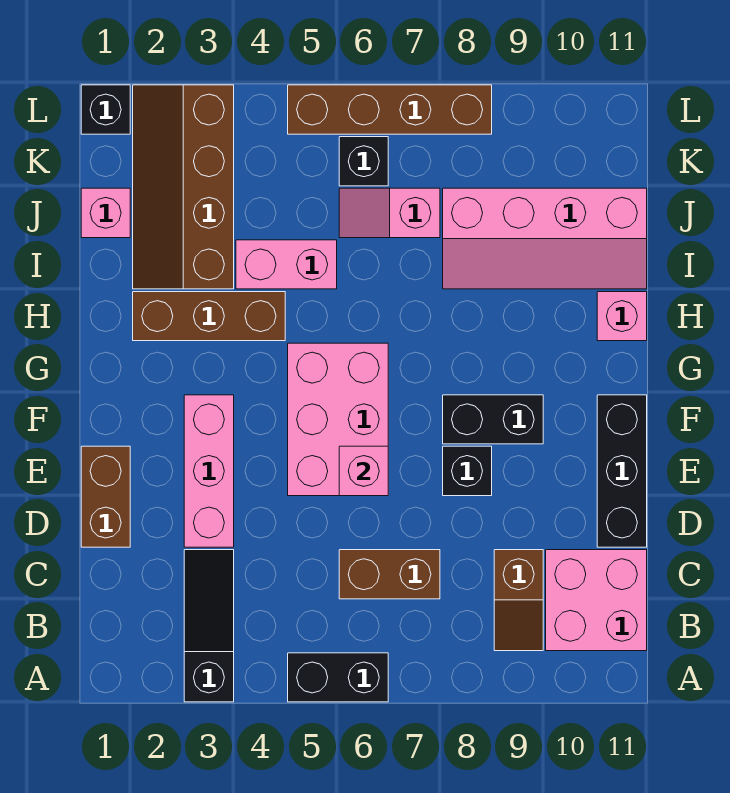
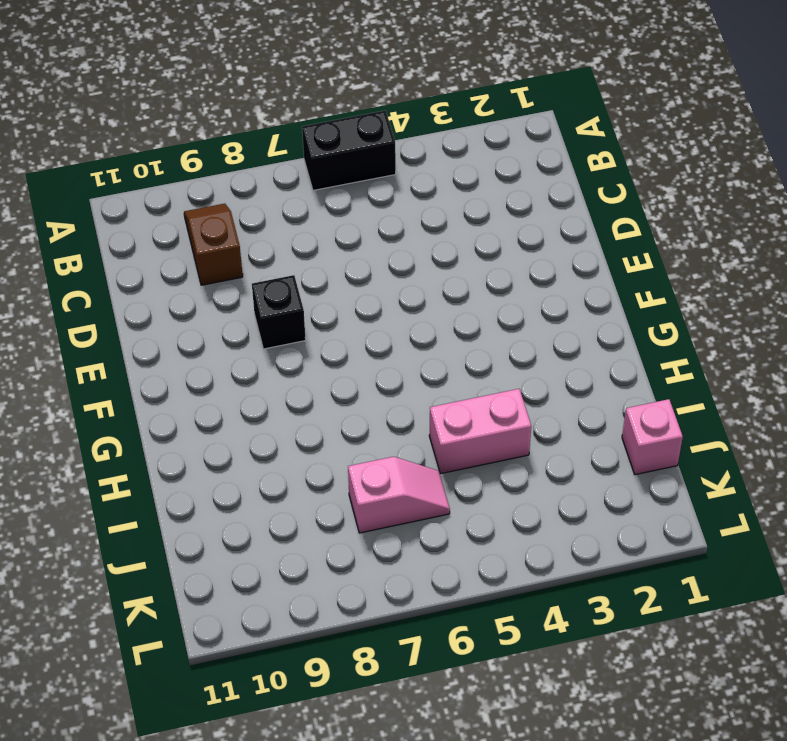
none -> black slope A3:C3 level 1 top A
none -> pink brick B10:C11 level 1
none -> brown brick C6:C7 level 1

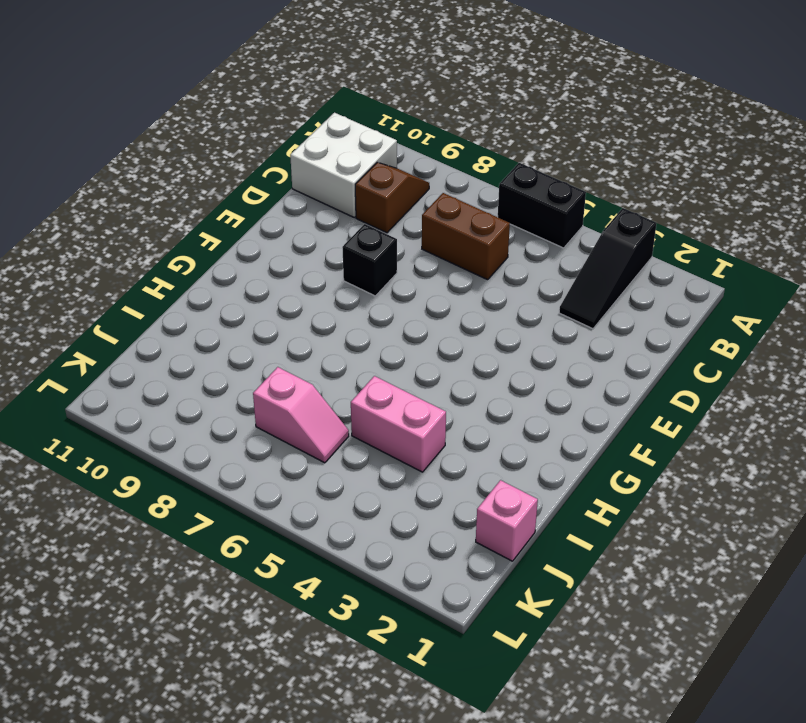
white brick B10:C11 level 1 -> pink brick B10:C11 level 1
none -> brown brick D1:E1 level 1
none -> pink brick D3:F3 level 1
none -> black brick D11:F11 level 1

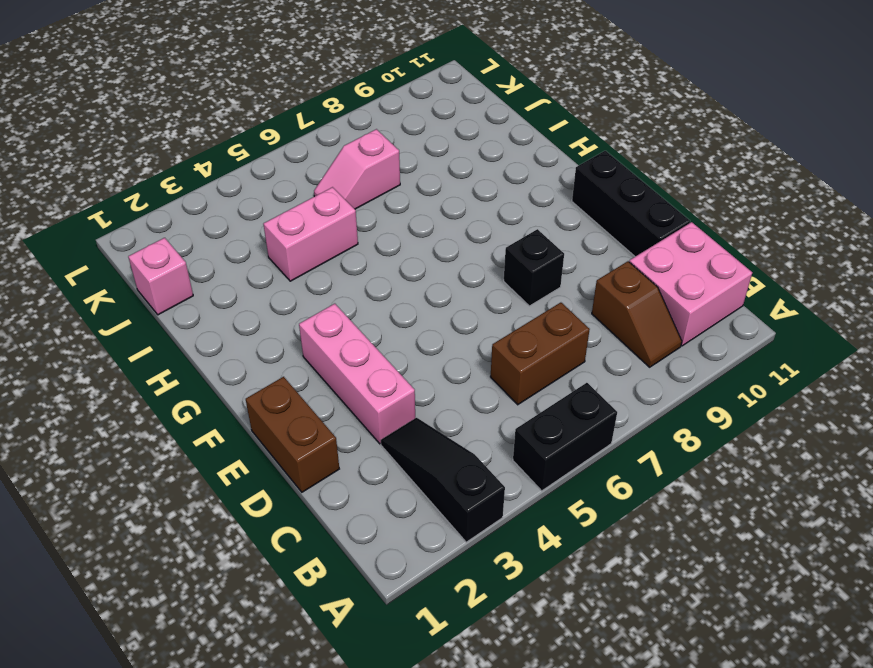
none -> pink brick E5:G6 level 1
none -> black brick F8:F9 level 1
none -> brown brick H2:H4 level 1

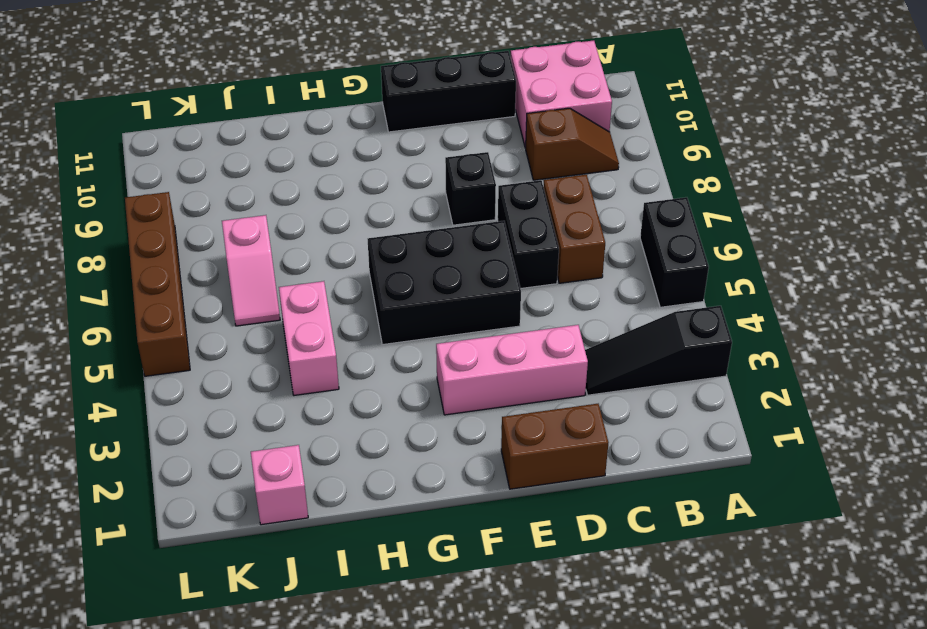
black brick D6:D7 level 1 -> black brick F8:F9 level 1
black brick E5:G6 level 1 -> pink brick E5:G6 level 1
none -> brown brick H2:H4 level 1
none -> pink brick H11 level 1
none -> brown slope I2:L3 level 1 top 3

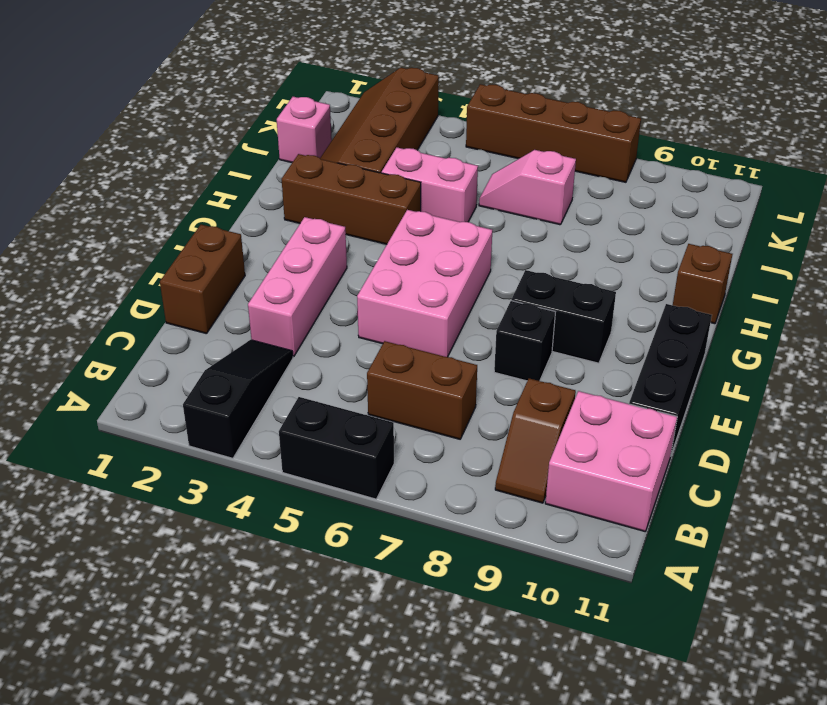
brown brick H11 level 1 -> pink brick H11 level 1
none -> pink slope I8:J11 level 1 top J
none -> black brick K6 level 1
none -> black brick L1 level 1

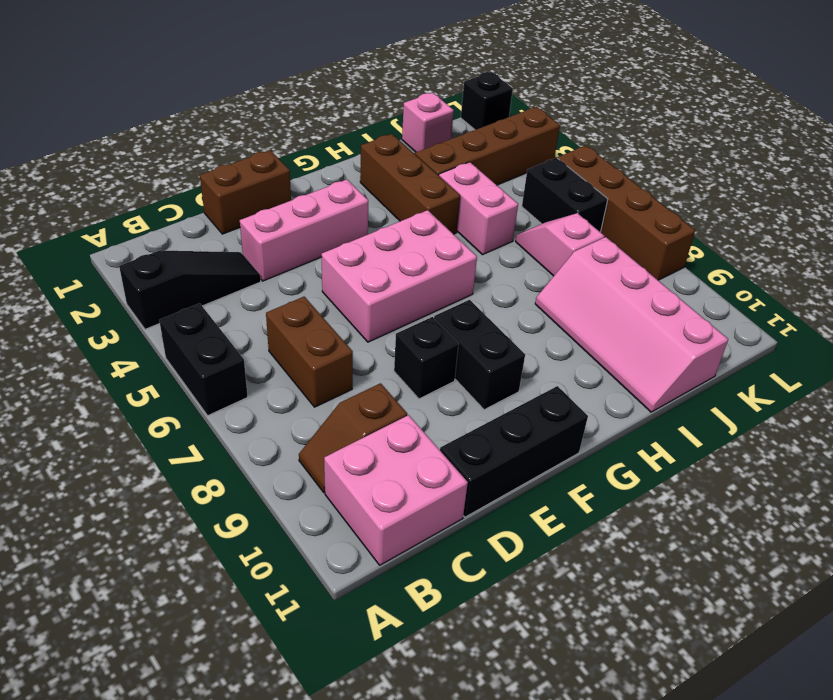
black brick K5:K6 level 1 -> black brick K6 level 1
none -> pink brick H11 level 1
none -> pink brick E6 level 2

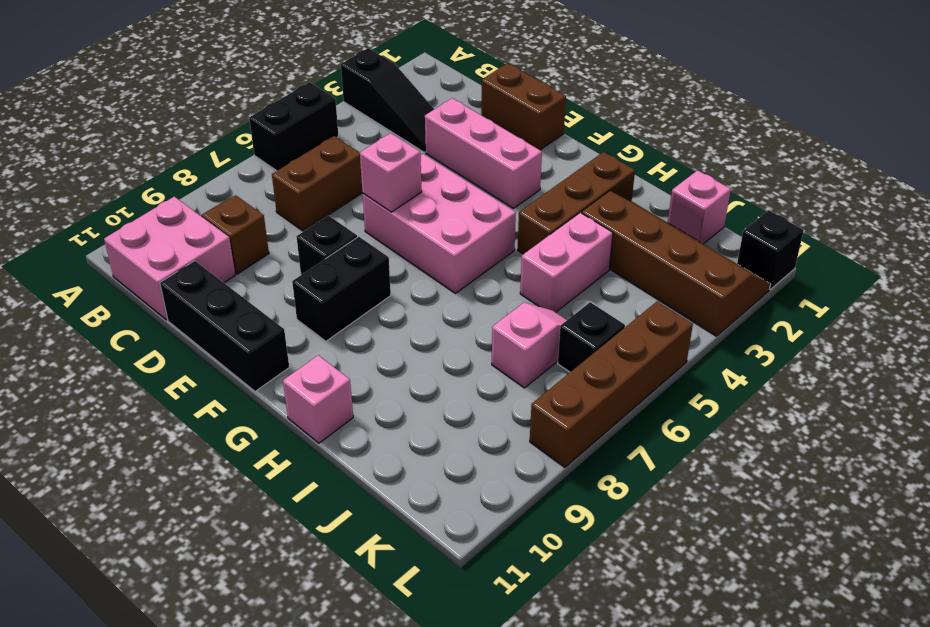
none -> pink slope I8:J11 level 1 top J

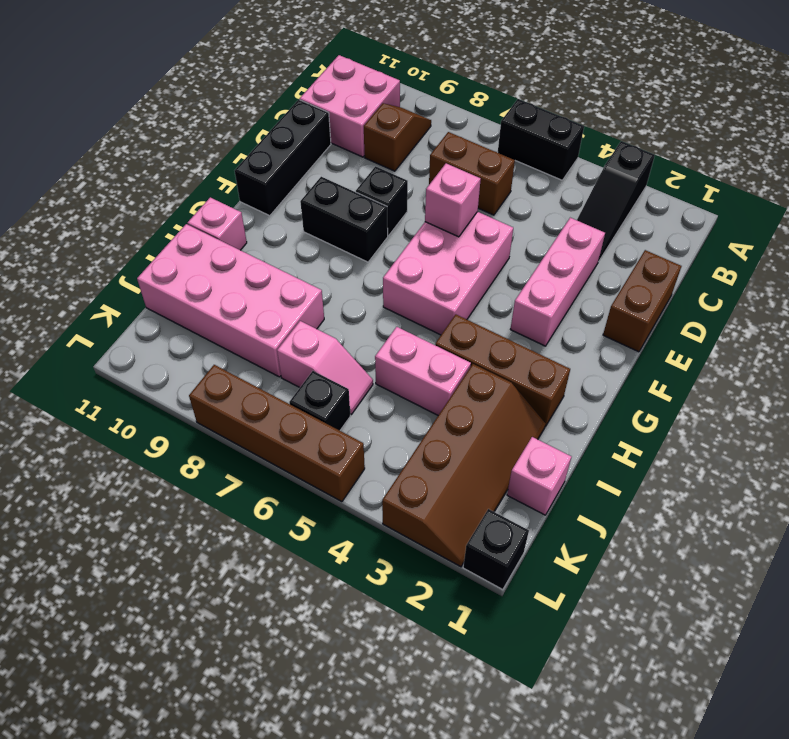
pink brick I8:J11 level 1 -> pink slope I8:J11 level 1 top J

